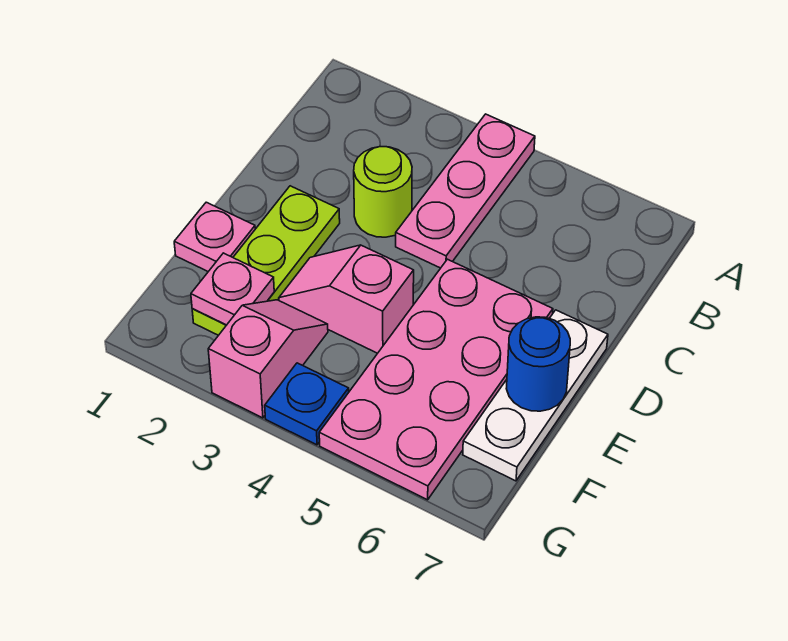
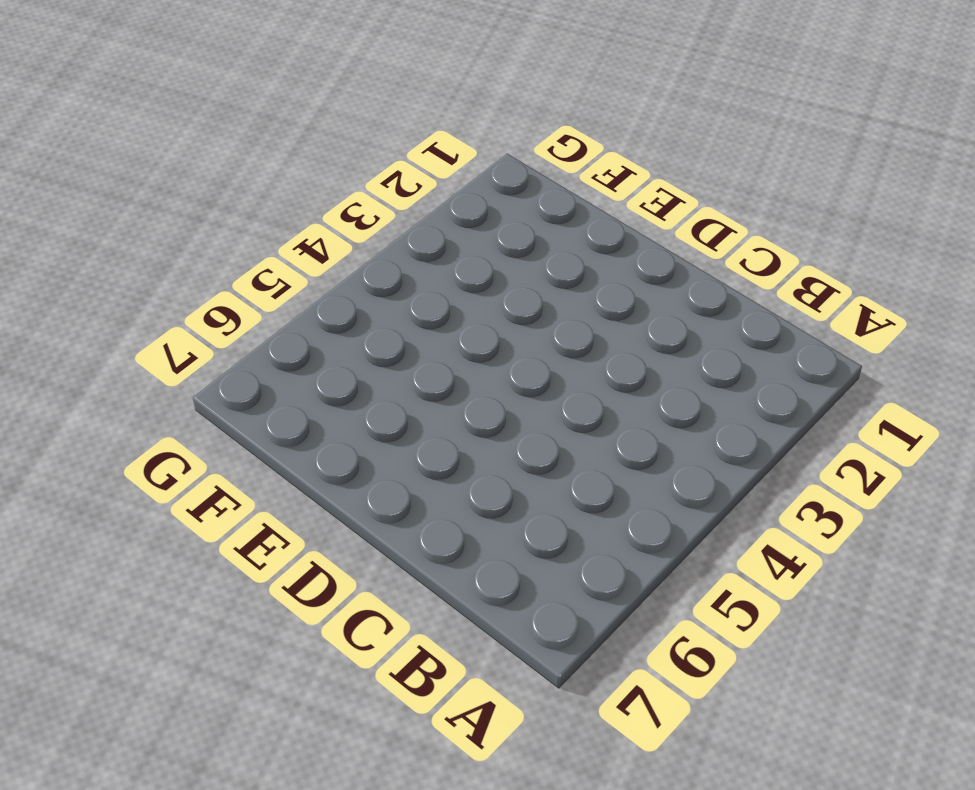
none -> pink plate A4:C4 level 1
none -> lime round brick C3 level 1

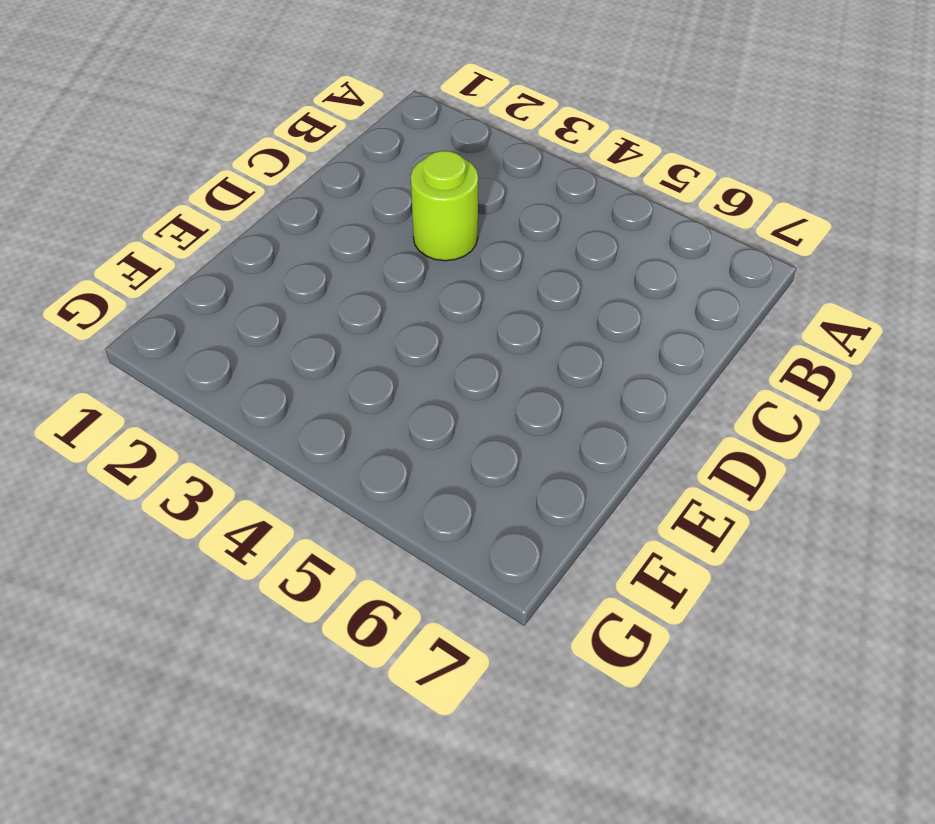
none -> pink plate A4:C4 level 1
none -> lime plate D2:F2 level 1

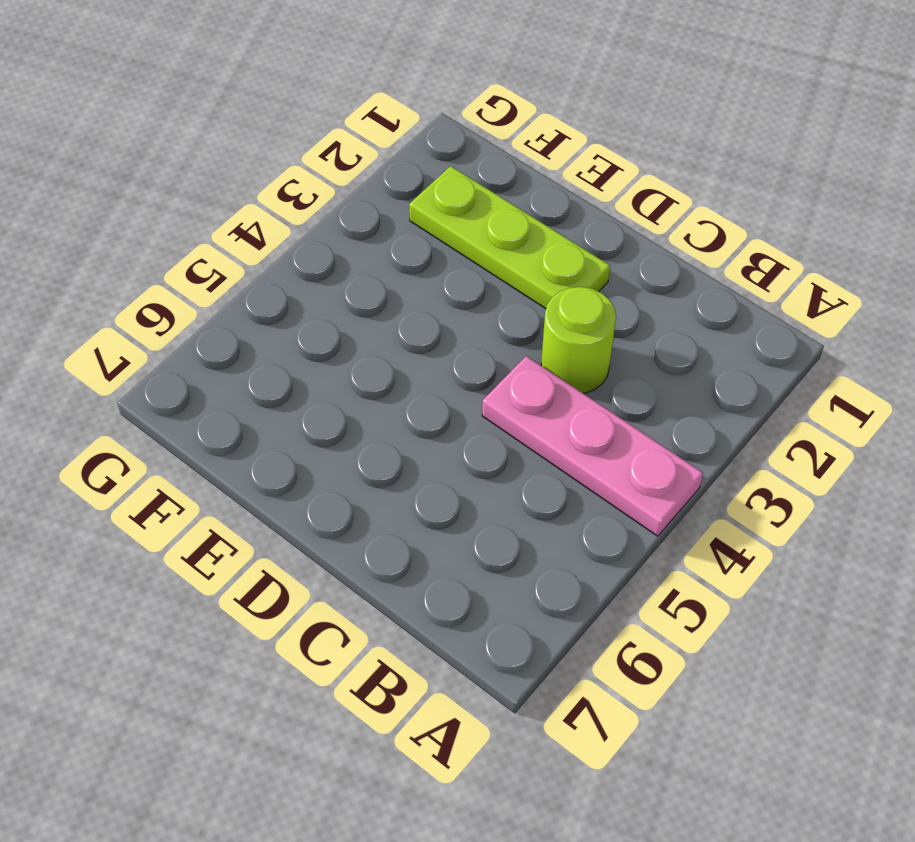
none -> pink plate D5:G6 level 1
none -> white plate D7:F7 level 1

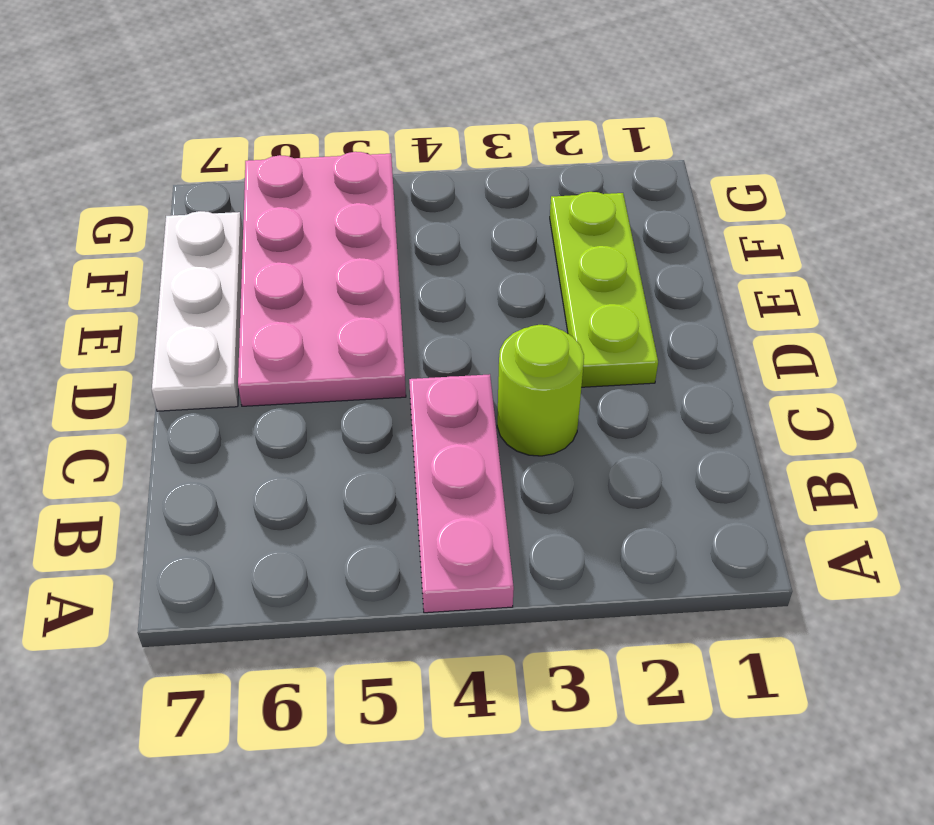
none -> pink plate E1 level 1
none -> pink slope E3:E4 level 1 top 4

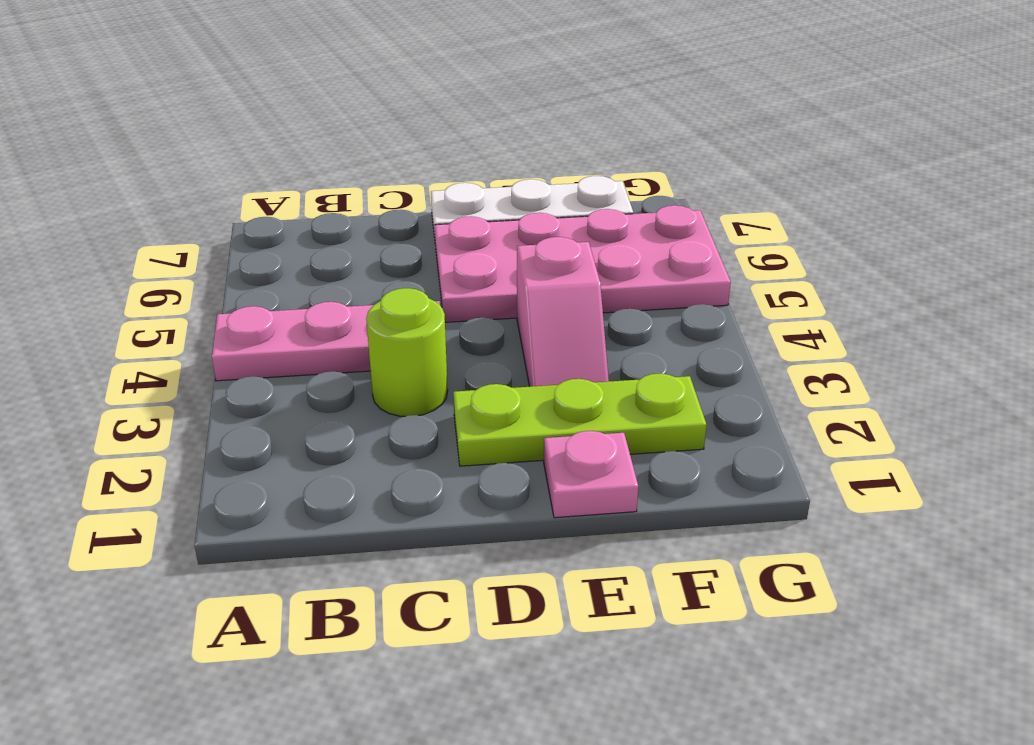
none -> pink slope F3:G3 level 1 top G
none -> blue plate G4 level 1

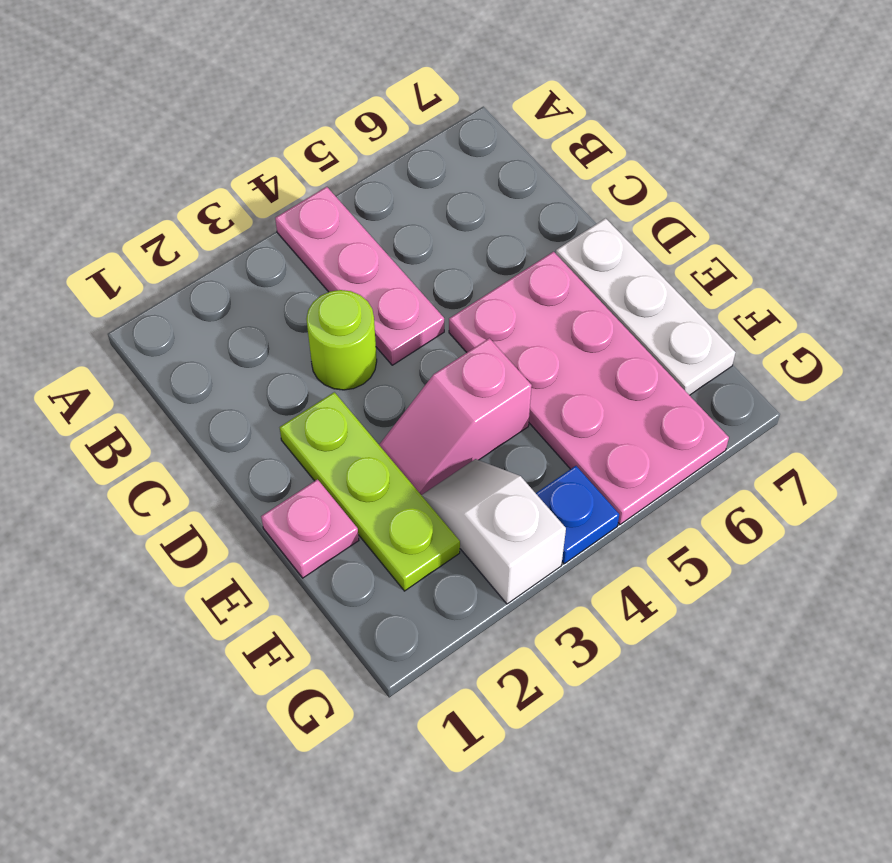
white slope F3:G3 level 1 top G -> pink slope F3:G3 level 1 top G
none -> blue round brick E7 level 2
none -> pink plate F2 level 2

